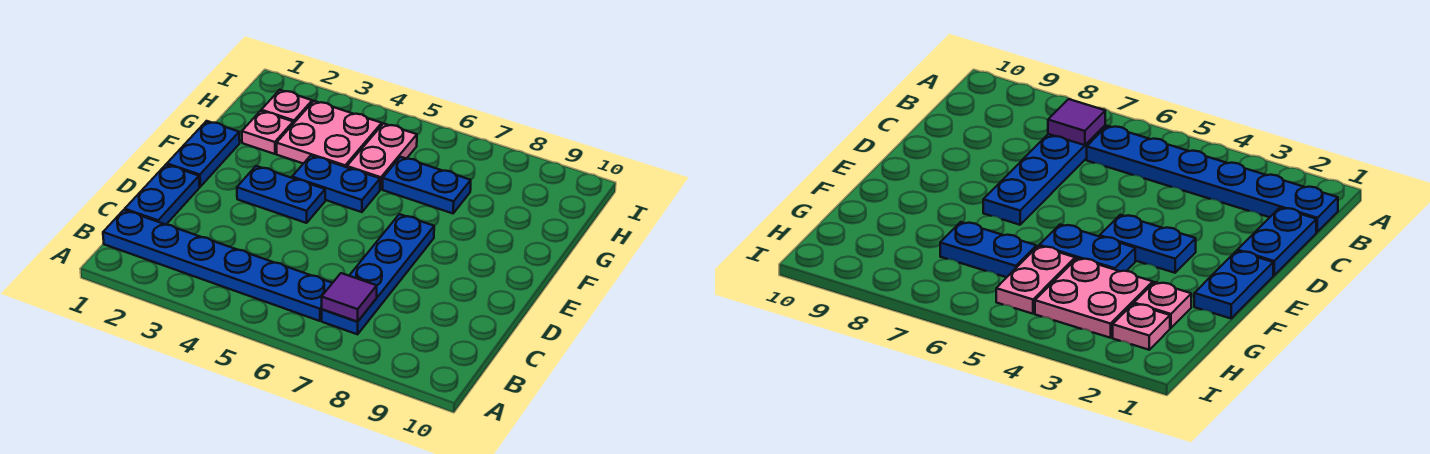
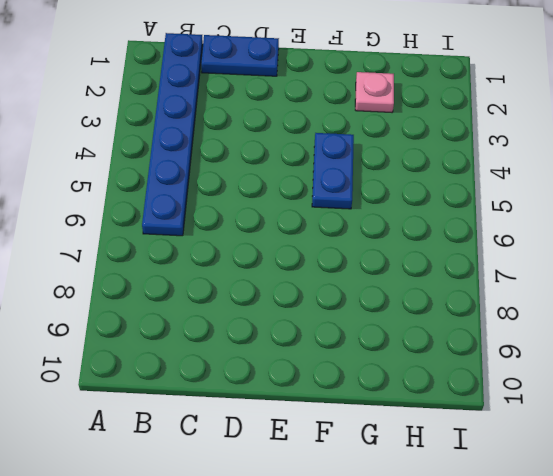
none -> blue plate B7:E7 level 1
none -> blue plate E1:F1 level 1
none -> blue plate E3:E4 level 1

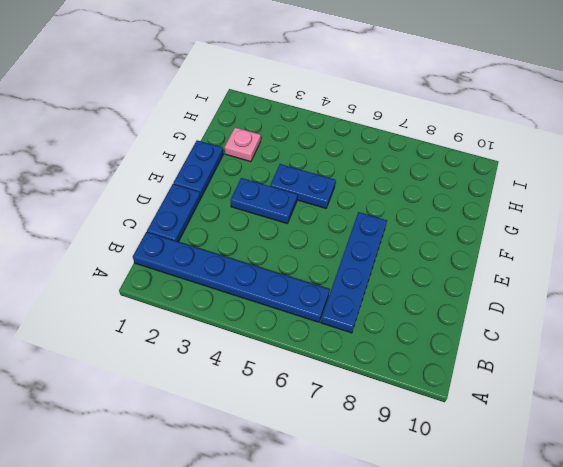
none -> pink plate G3:H4 level 1
none -> pink plate G5:H5 level 1
none -> blue plate G6:G7 level 1

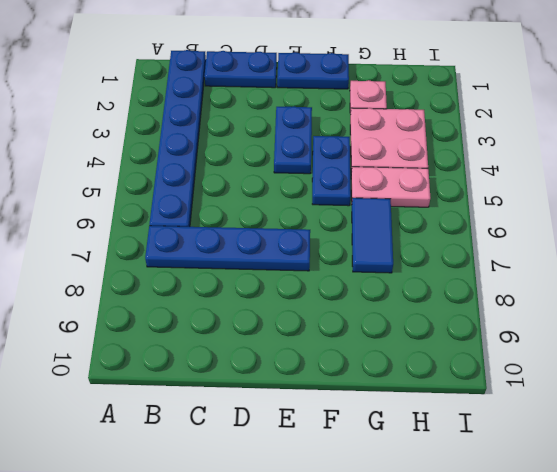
blue tile G6:G7 level 1 -> blue plate G6:G7 level 1
none -> pink plate H2 level 1
none -> purple tile B7 level 2

